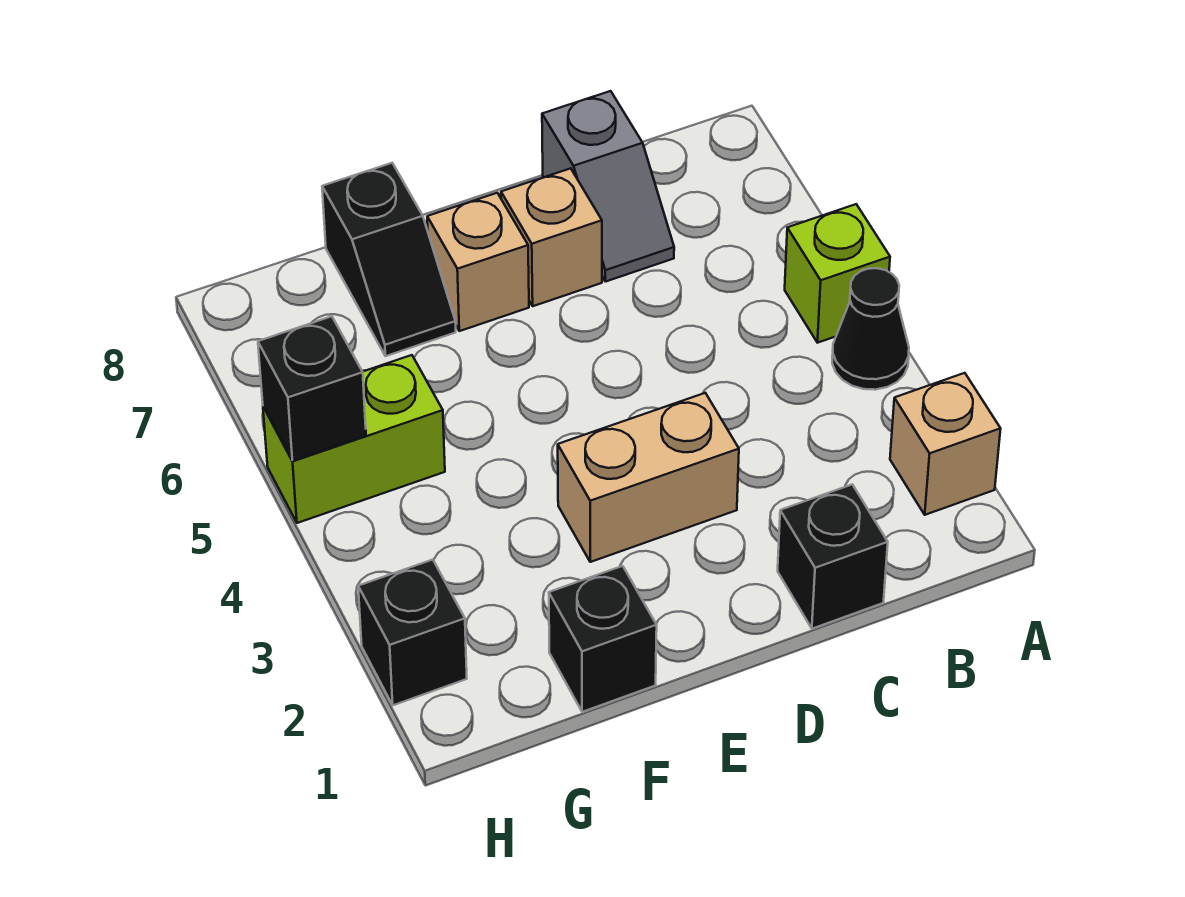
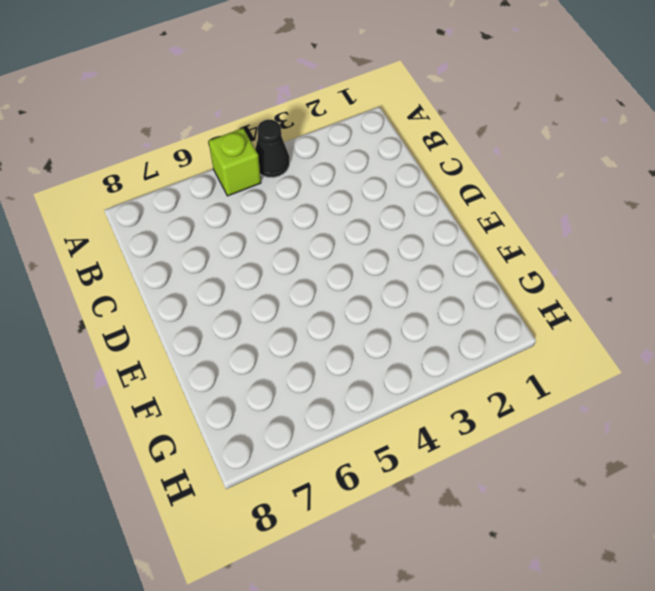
none -> tan brick A2 level 1
none -> black brick C1 level 1
none -> grey slope C7:C8 level 1 top 8

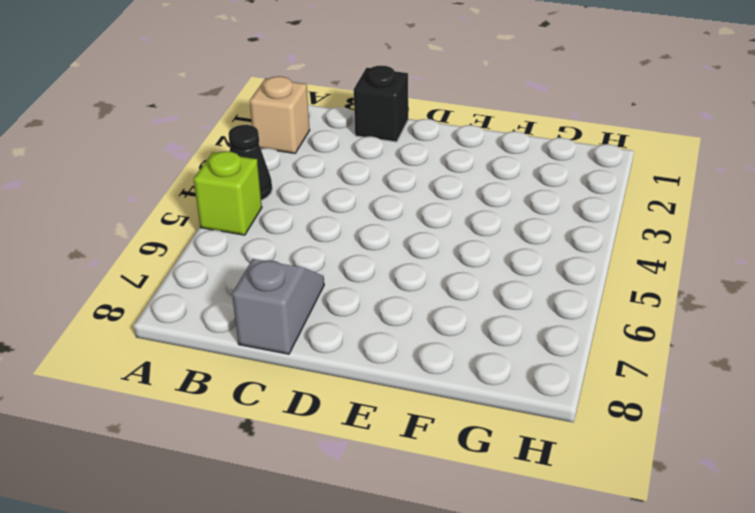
none -> tan brick D3:E3 level 1
none -> tan brick D7 level 1
none -> tan brick E7 level 1

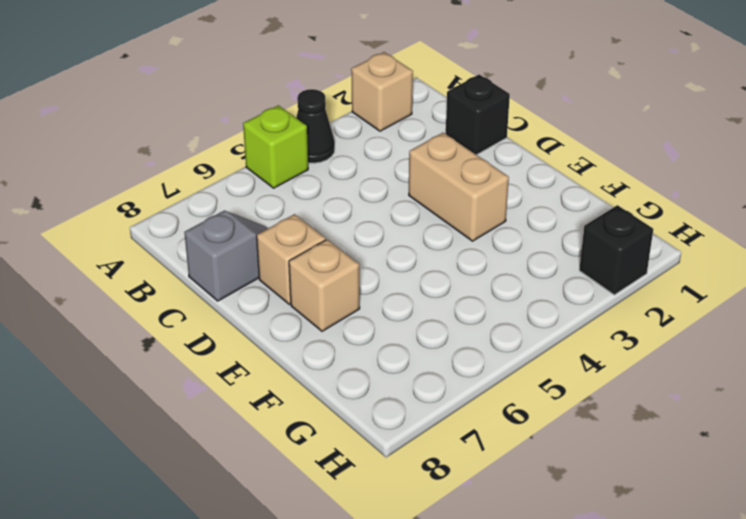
none -> black brick F1 level 1
none -> black slope F7:F8 level 1 top 8
none -> lime brick G5:H5 level 1

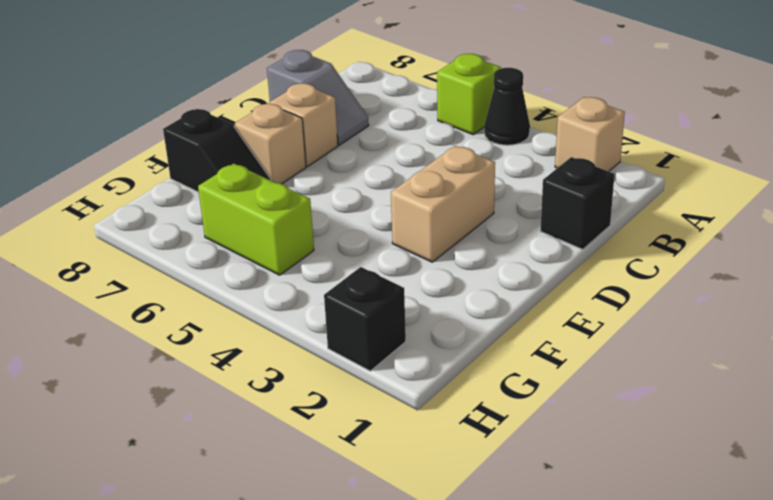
lime brick G5:G6 level 1 -> lime brick G5:H5 level 1
none -> black brick F1 level 1
none -> black brick H5 level 2

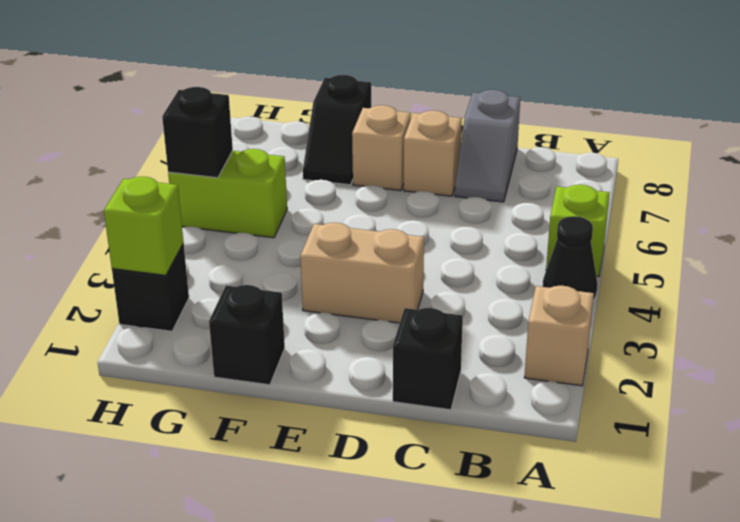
lime brick H2 level 2 -> none

